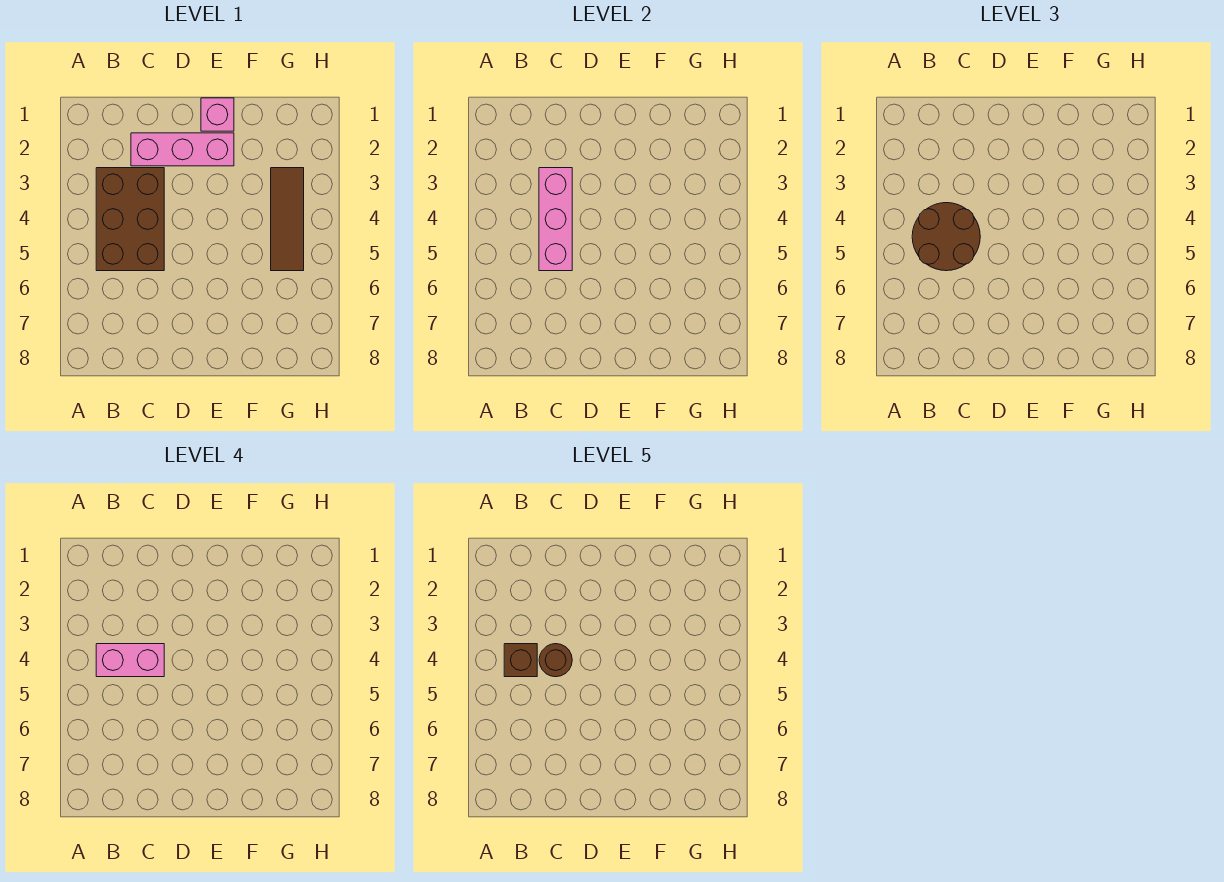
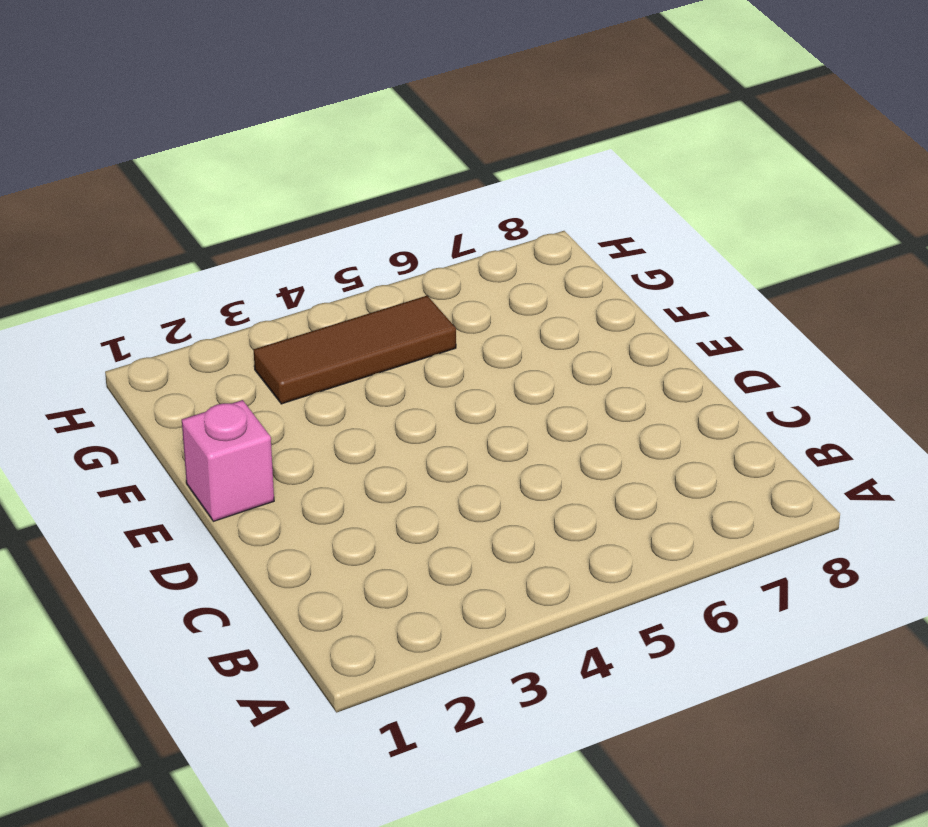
none -> brown brick B3:C5 level 1
none -> pink brick C2:E2 level 1

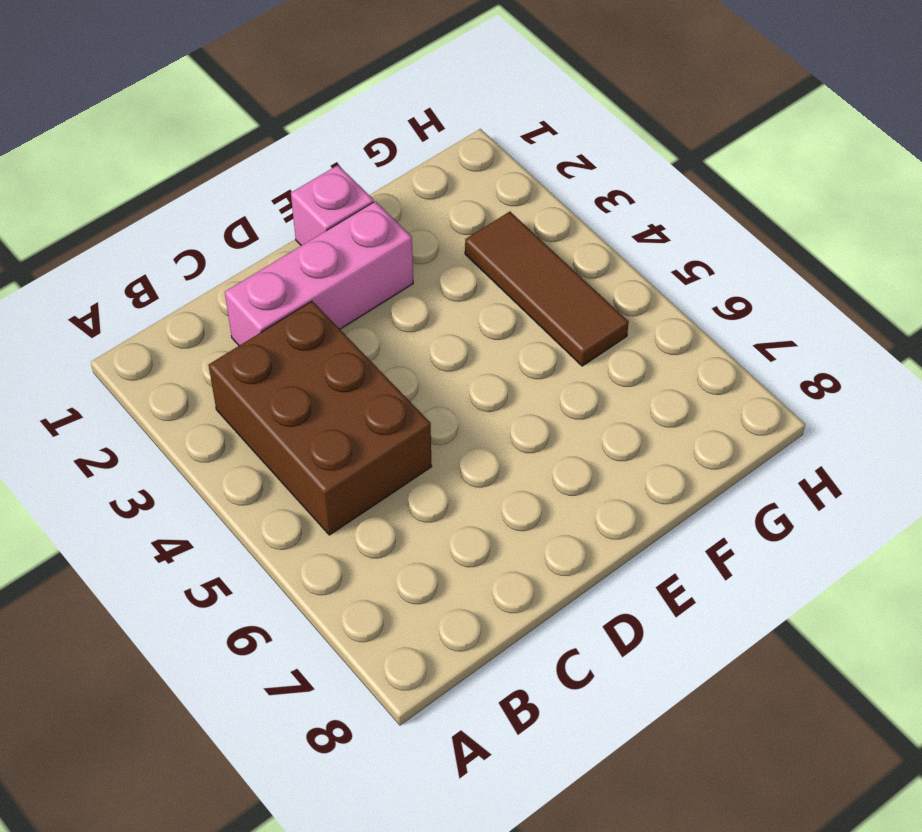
none -> pink brick C3:C5 level 2
none -> brown round brick B4:C5 level 3

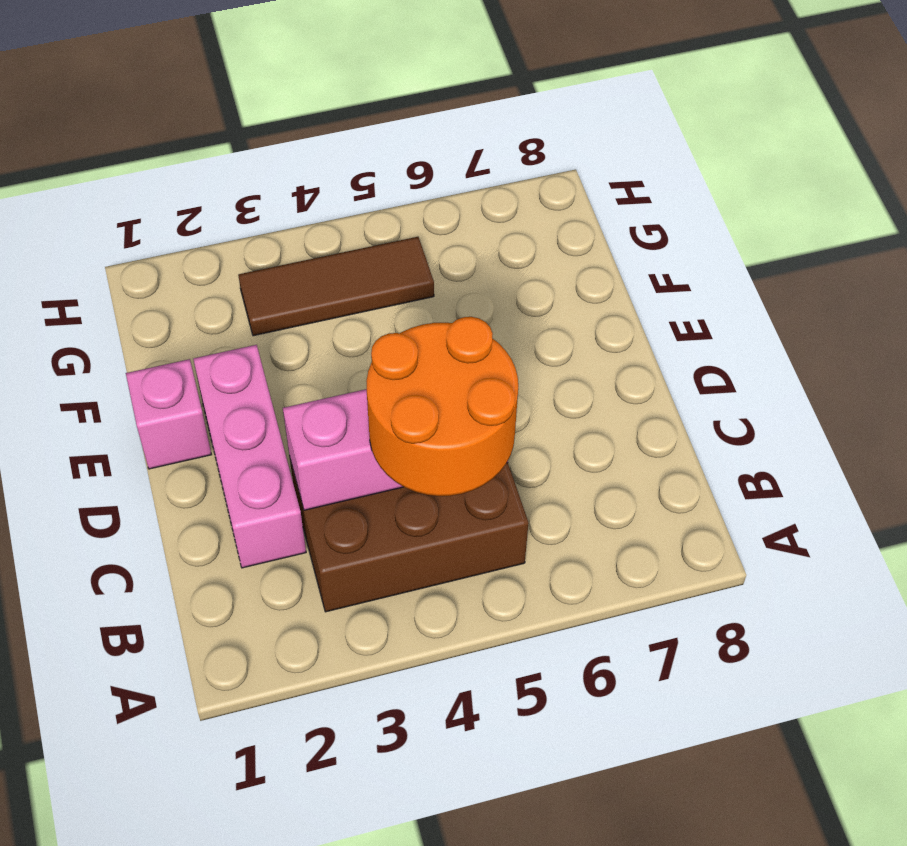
orange round brick B4:C5 level 3 -> brown round brick B4:C5 level 3
none -> pink brick B4:C4 level 4
none -> brown brick B4 level 5

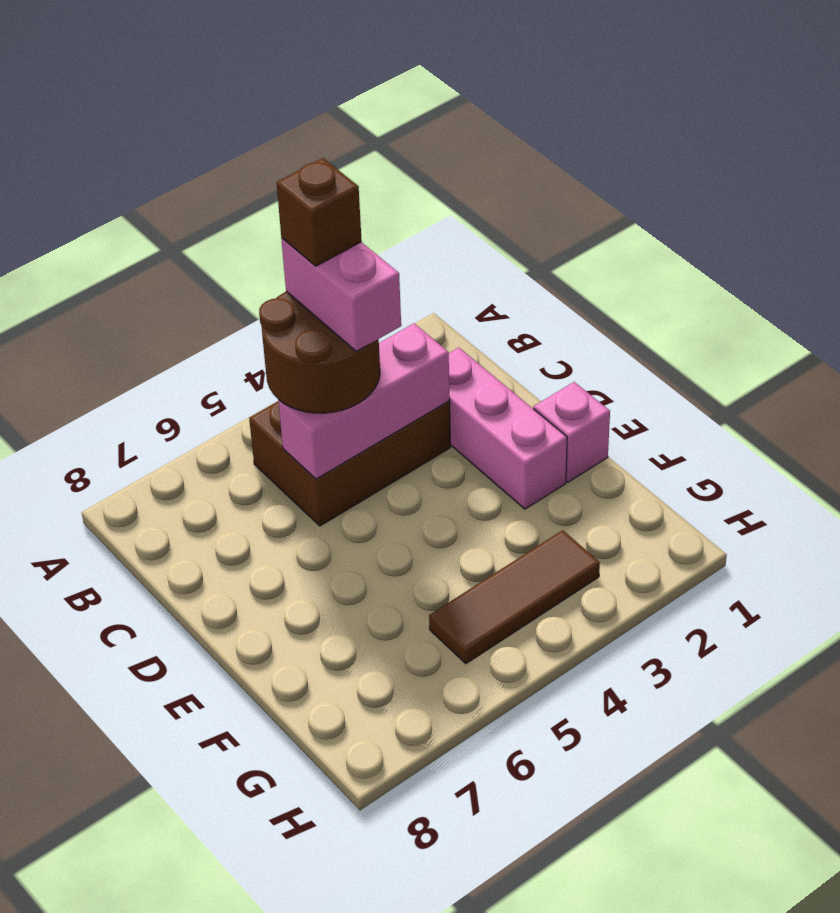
none -> brown round brick C4 level 5

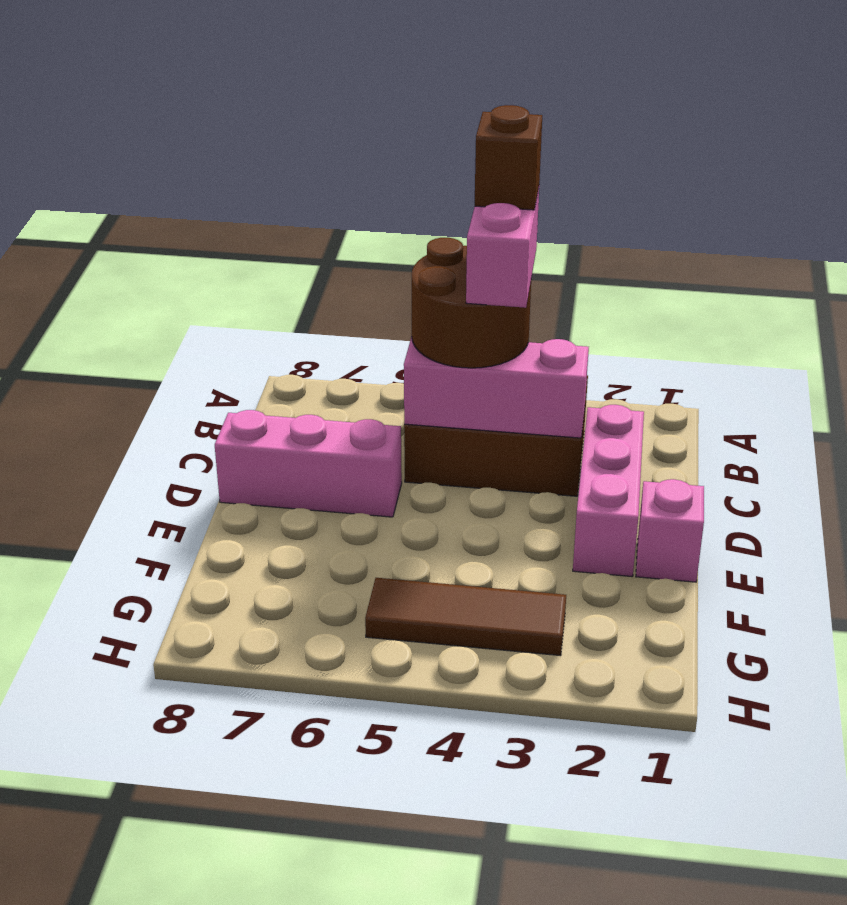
pink brick D6:D8 level 1 -> none
none -> brown round brick C4 level 5

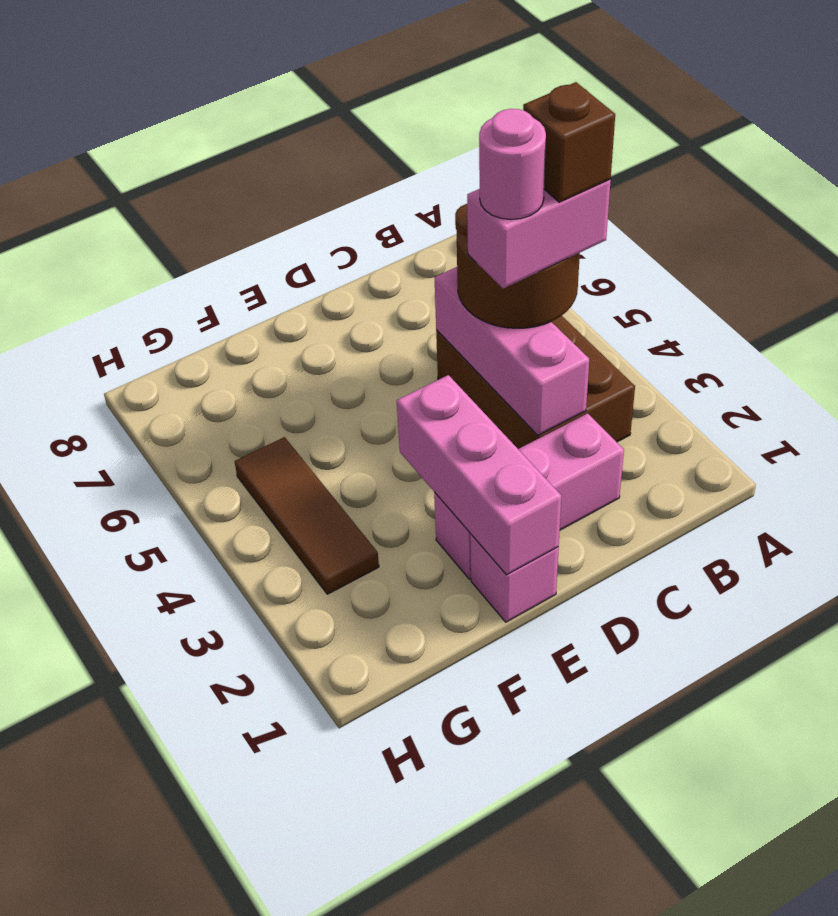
pink round brick C4 level 5 -> brown round brick C4 level 5
pink brick E1:E3 level 2 -> none

